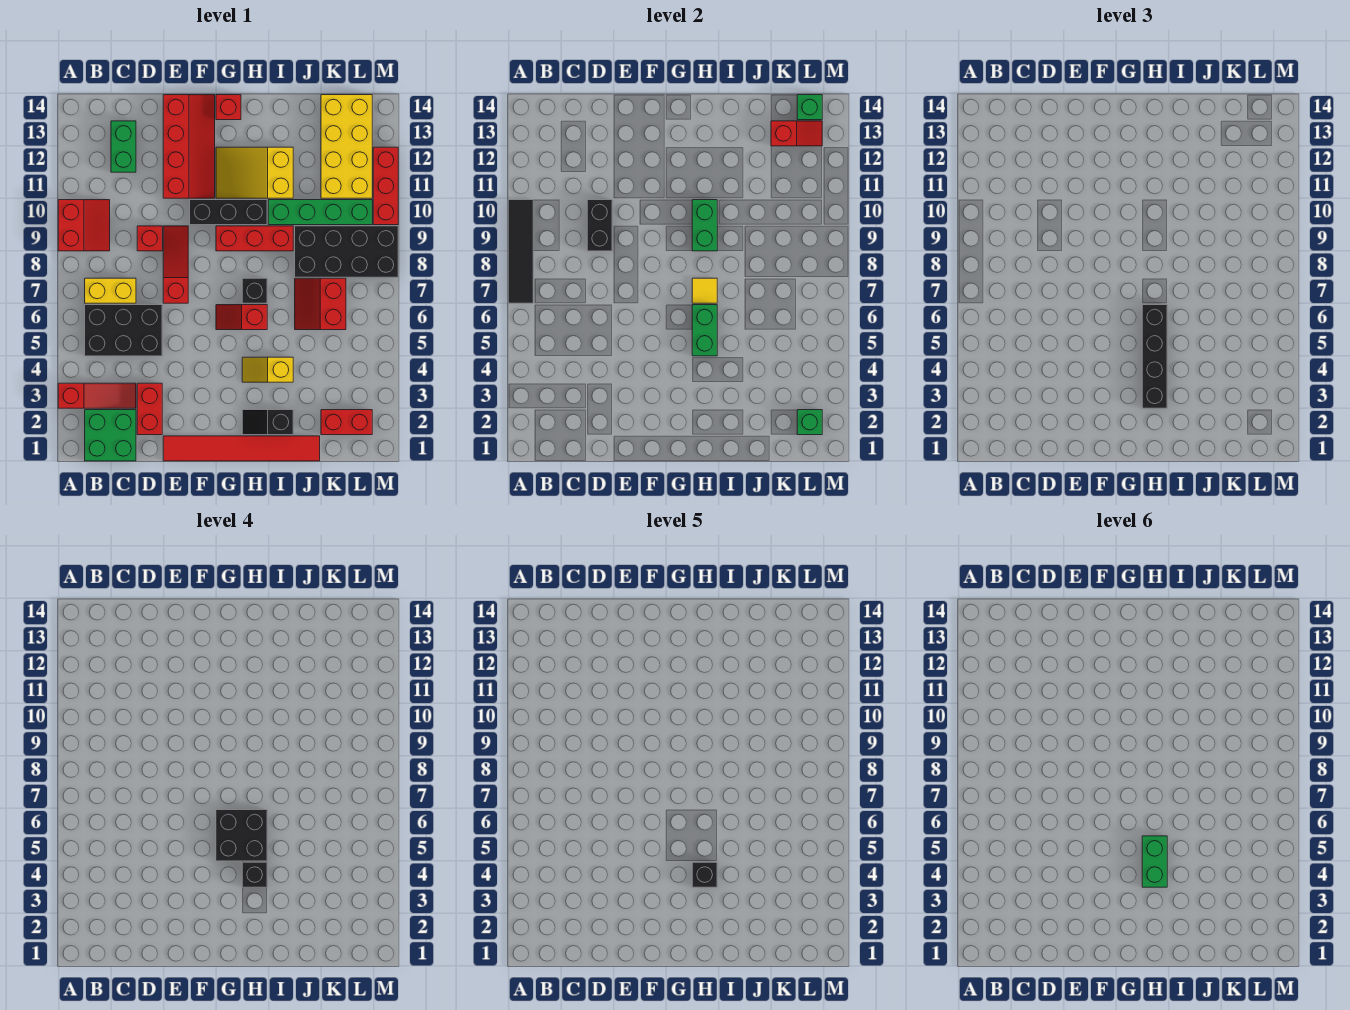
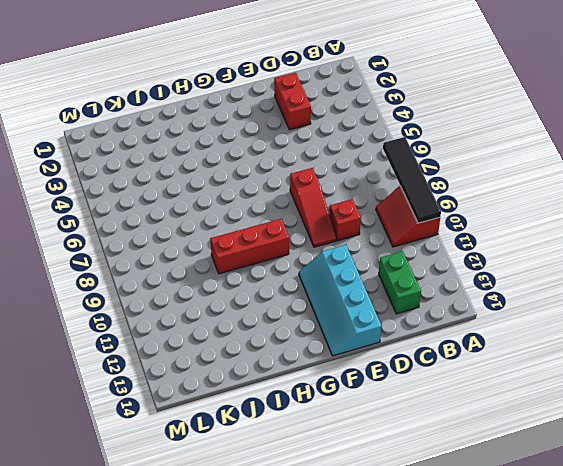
cyan slope E11:F14 level 1 top E -> red slope E11:F14 level 1 top E
none -> red slope A3:C3 level 1 top A
none -> green brick B1:C2 level 1
none -> black brick B5:D6 level 1
none -> yellow brick B7:C7 level 1

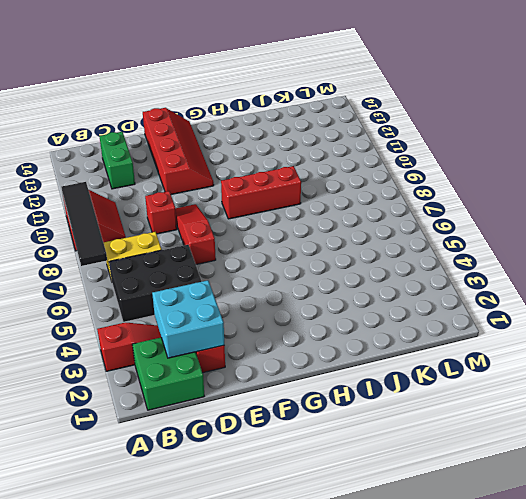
cyan brick C2:D3 level 2 -> none
none -> red tile E1:J1 level 1
none -> black brick F10:H10 level 1
none -> red slope G6:H6 level 1 top H
none -> yellow slope G11:I12 level 1 top I

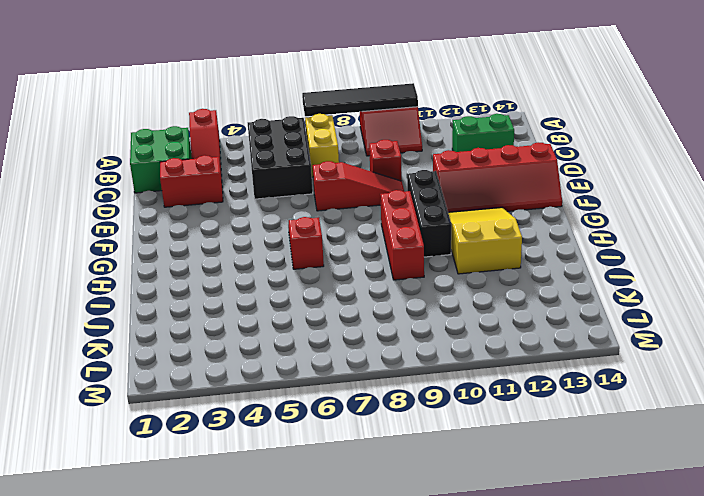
none -> red tile E1:J1 level 1
none -> red brick G14 level 1
none -> black slope H2:I2 level 1 top I
none -> yellow slope H4:I4 level 1 top I

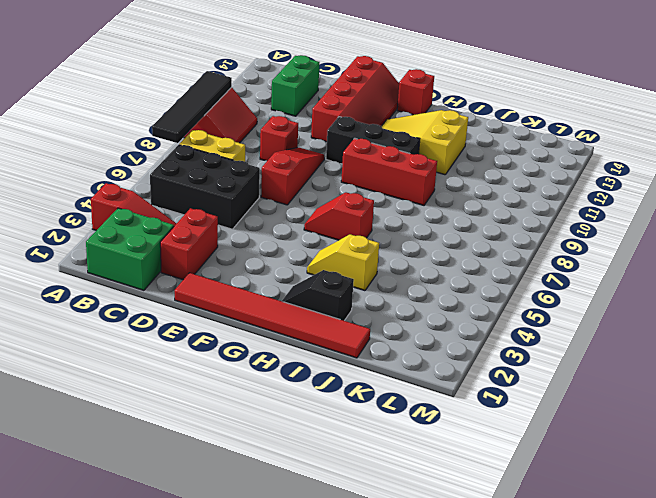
none -> black brick H7 level 1
none -> green brick I10:L10 level 1
none -> red slope J6:K7 level 1 top K
none -> black brick J8:M9 level 1

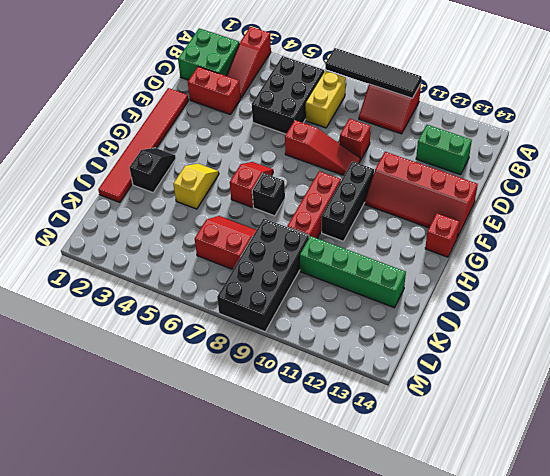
green brick J10:J13 level 1 -> green brick I10:L10 level 1
none -> yellow slope G11:I12 level 1 top I
none -> red brick K2:L2 level 1
none -> yellow brick K11:L14 level 1
none -> red brick M10:M12 level 1

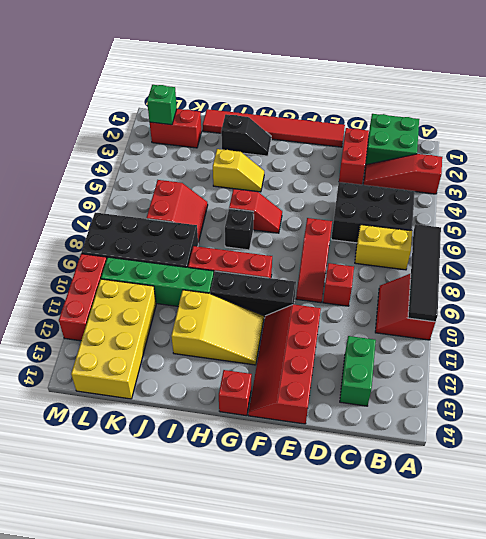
none -> black brick D9:D10 level 2
none -> green brick H5:H6 level 2
none -> yellow tile H7 level 2
none -> green brick H9:H10 level 2

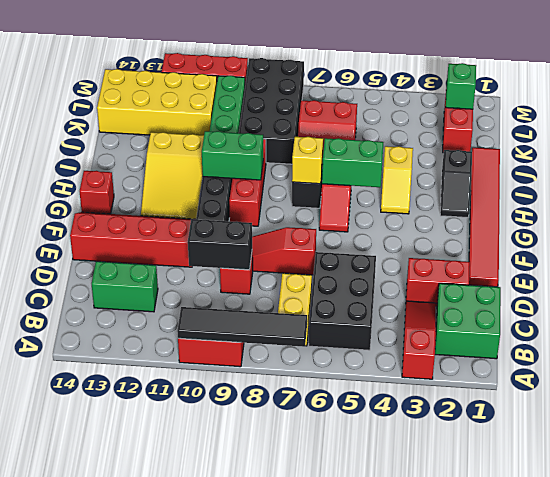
yellow brick H7 level 2 -> yellow tile H7 level 2
none -> red slope K13:L13 level 2 top K
none -> green brick L14 level 2
none -> black brick H3:H6 level 3
none -> black brick G5:H6 level 4

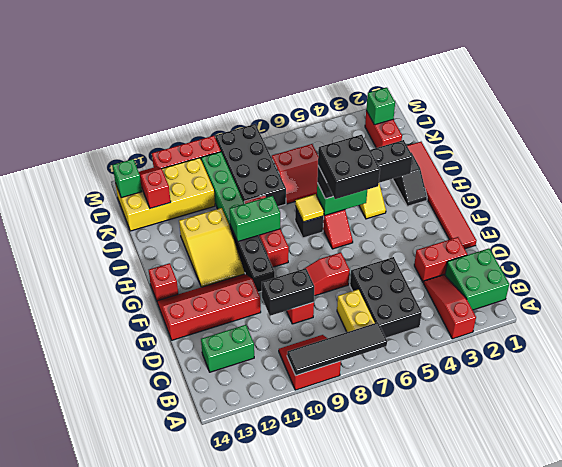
none -> black brick H4 level 4
none -> black brick H4 level 5
none -> green brick H4:H5 level 6

